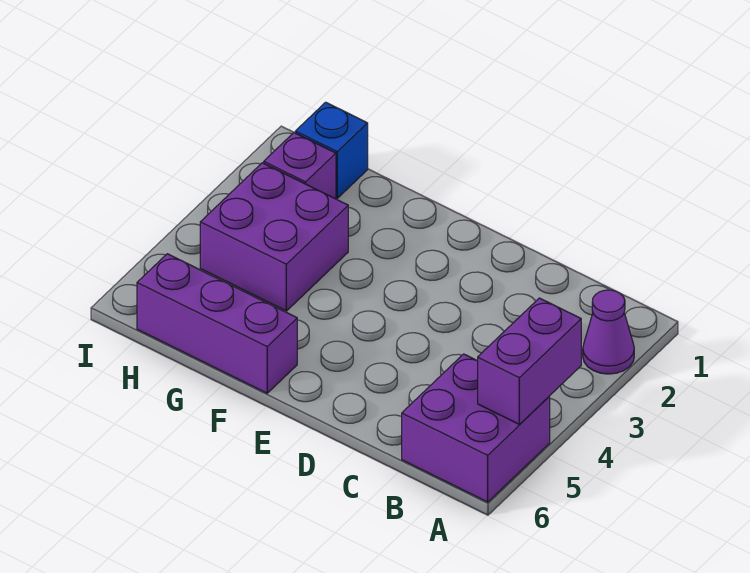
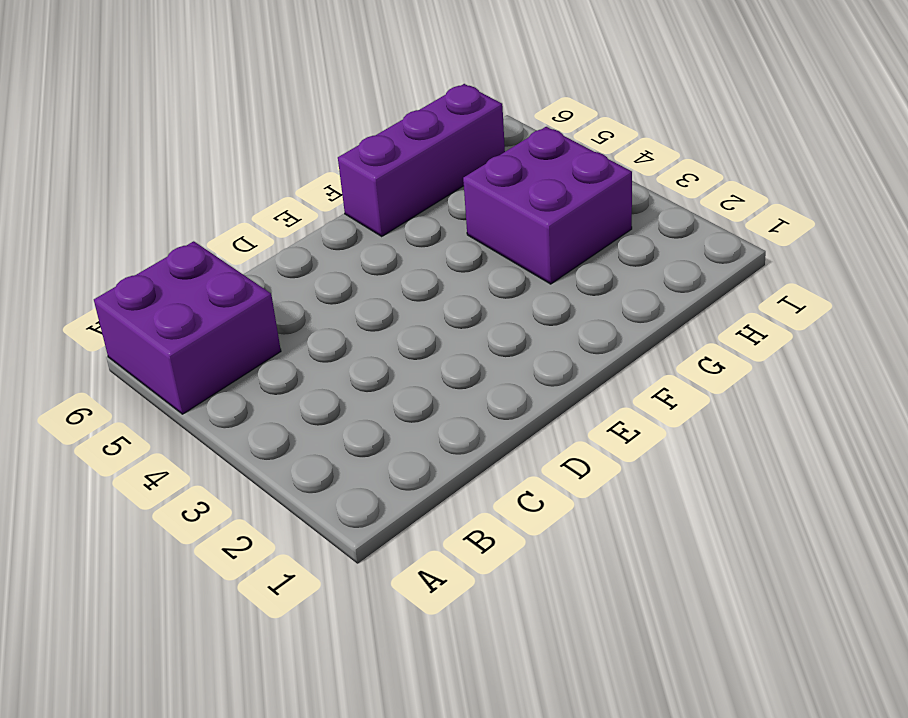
none -> purple cone A2 level 1
none -> blue brick H1 level 1

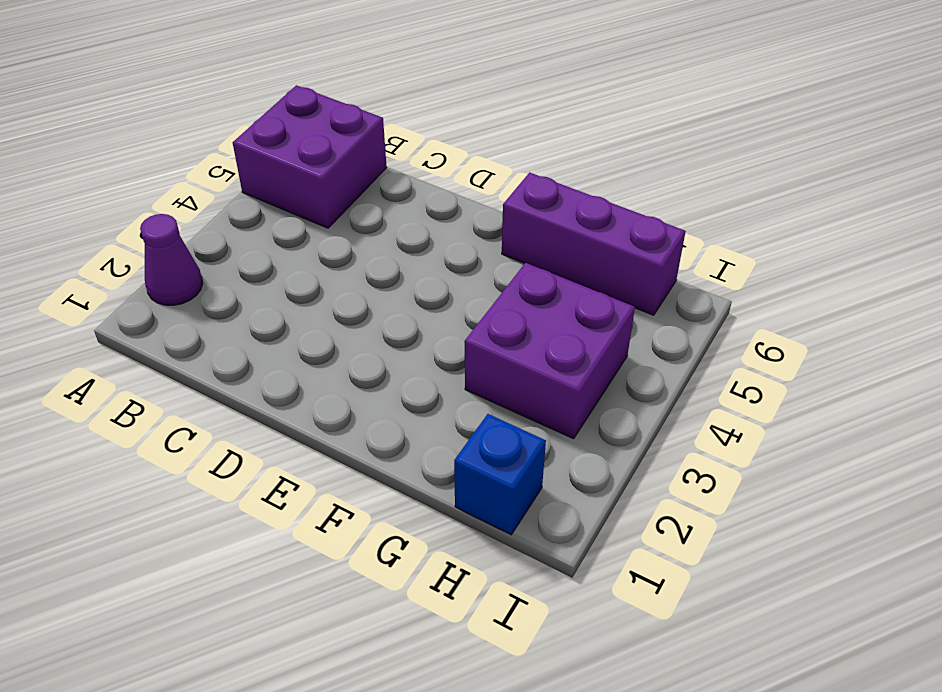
none -> purple brick H2 level 1
none -> purple brick A4:A5 level 2

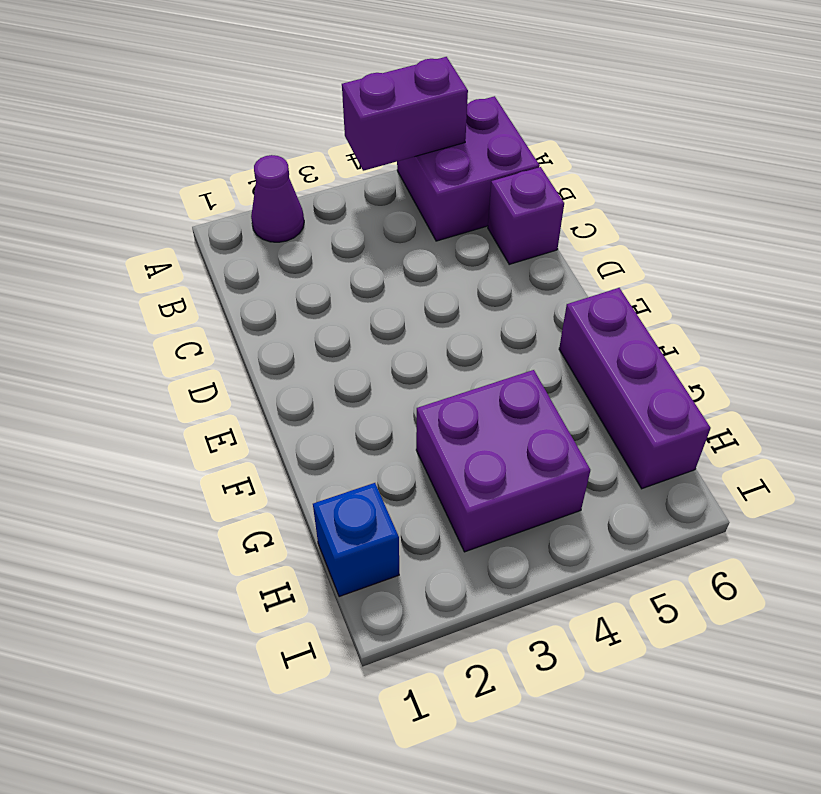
purple brick C6 level 1 -> purple brick H2 level 1

